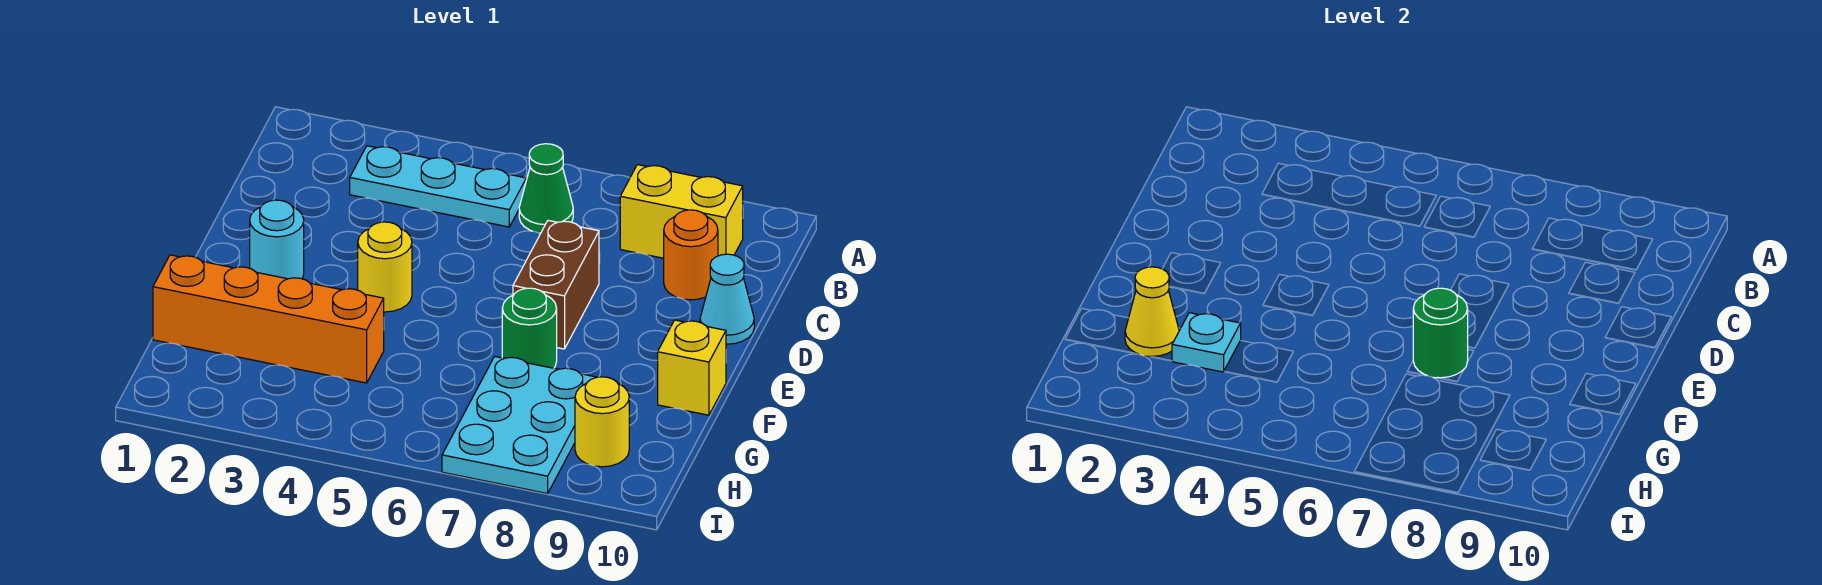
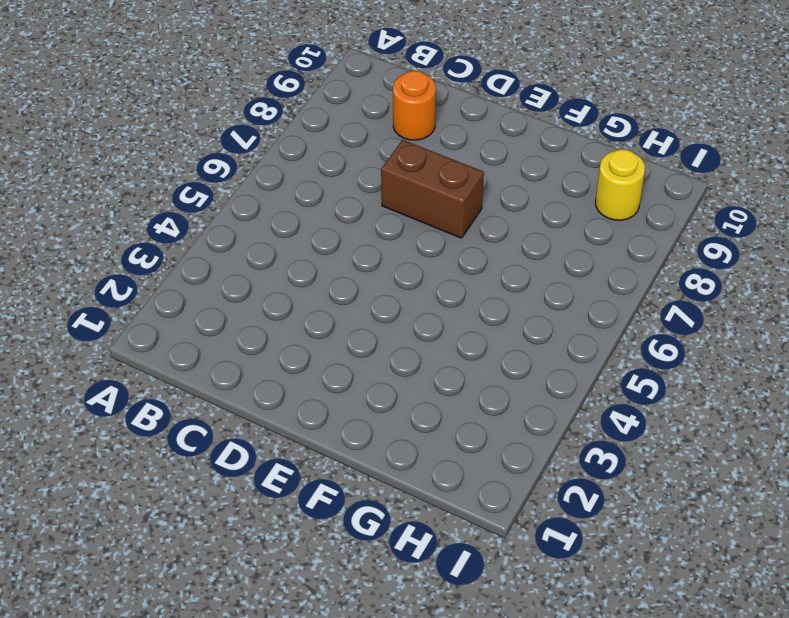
none -> cyan plate B3:B5 level 1
none -> green cone B6 level 1
none -> yellow brick B8:B9 level 1

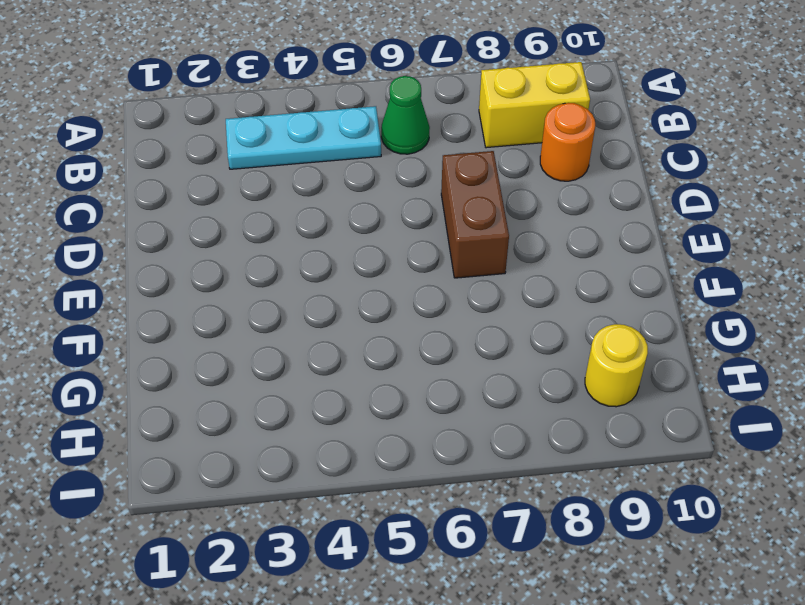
none -> cyan cone D10 level 1
none -> cyan round brick E2 level 1
none -> yellow round brick E4 level 1

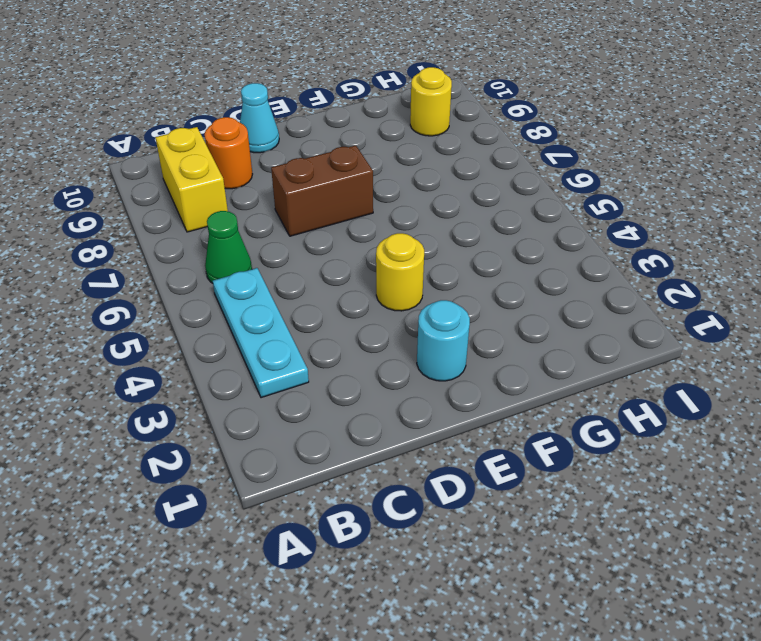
none -> green round brick F7 level 1
none -> yellow brick F10 level 1
none -> orange brick G1:G4 level 1

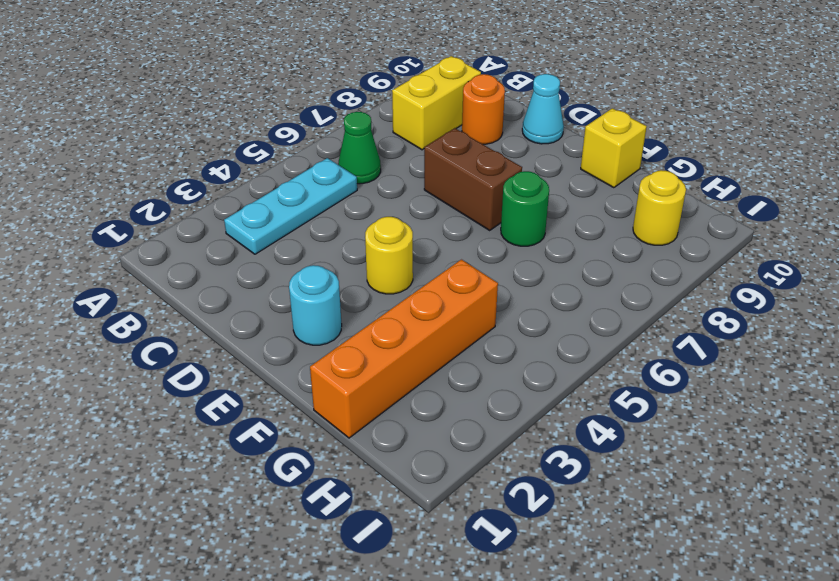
none -> cyan plate G7:I8 level 1
none -> green round brick F7 level 2
none -> yellow cone G2 level 2

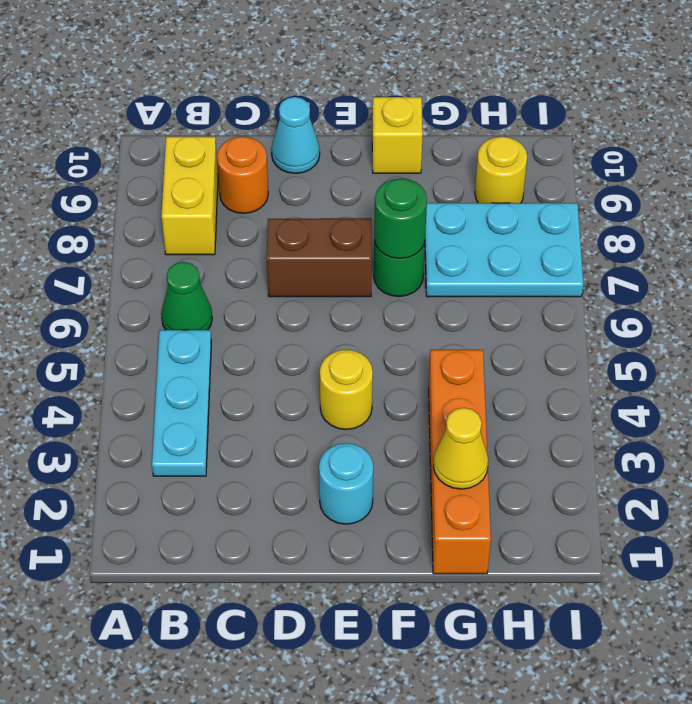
none -> cyan plate G3 level 2

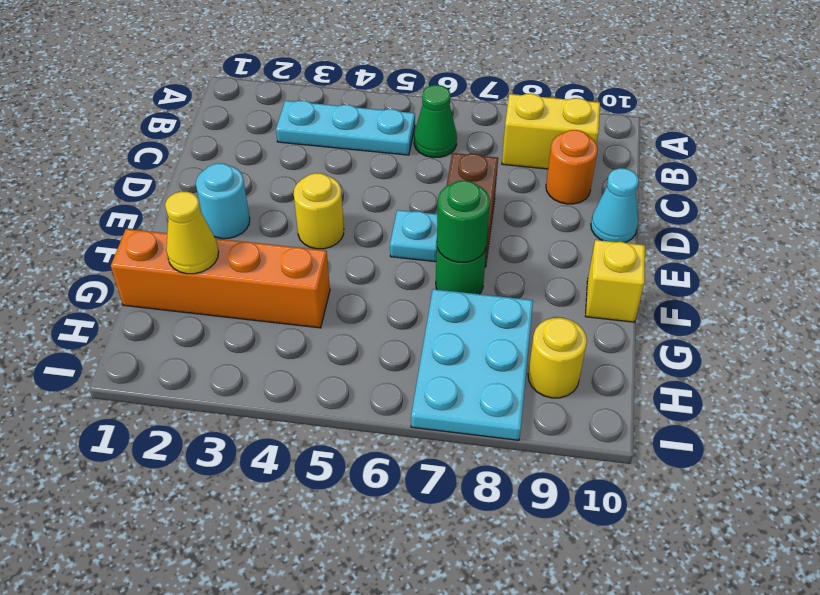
cyan plate E6 level 1 -> cyan plate G3 level 2

